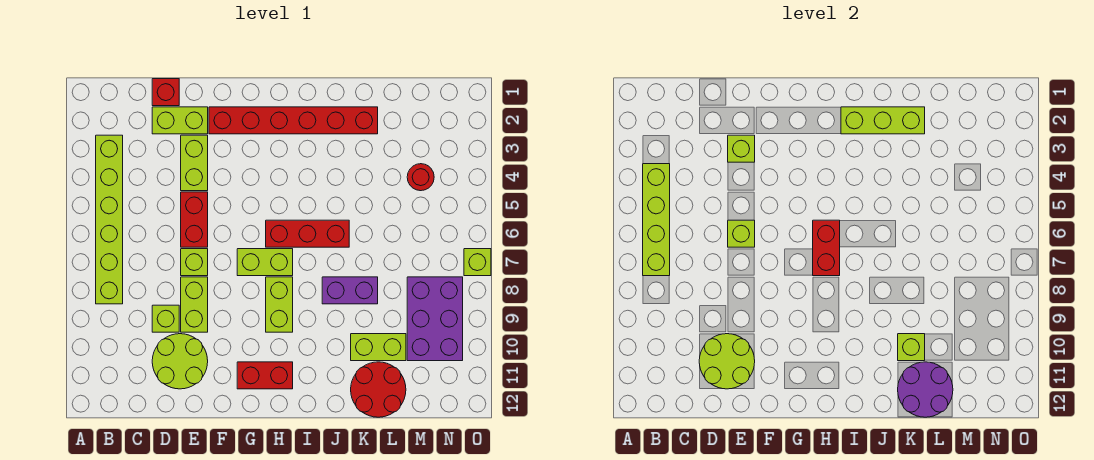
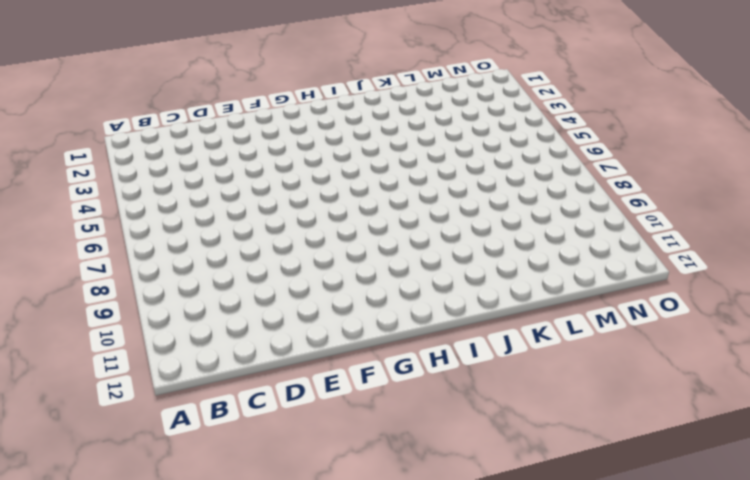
none -> lime brick B3:B8 level 1
none -> red brick D1 level 1
none -> lime brick D2:E2 level 1

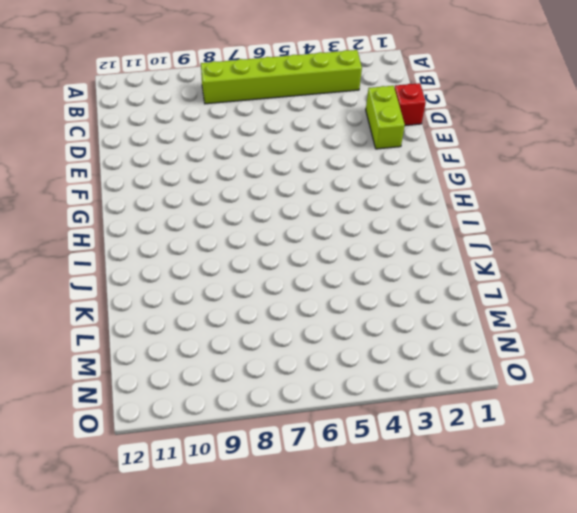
none -> lime brick D9 level 1
none -> lime round brick D10:E11 level 1
none -> lime brick E3:E4 level 1

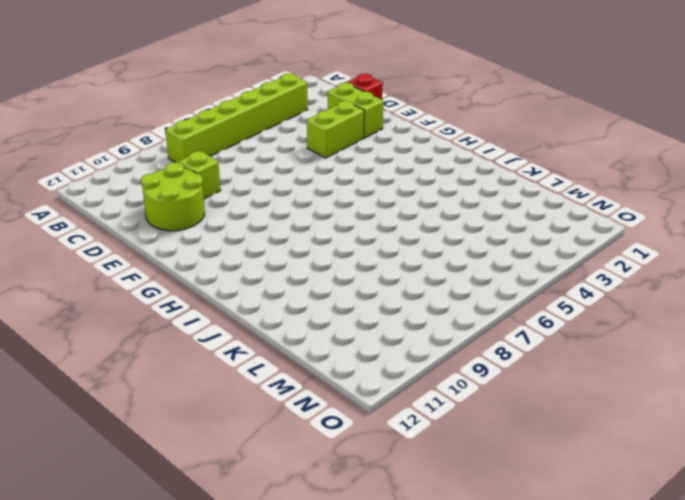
none -> red brick E5:E6 level 1
none -> lime brick E7 level 1
none -> lime brick E8:E9 level 1

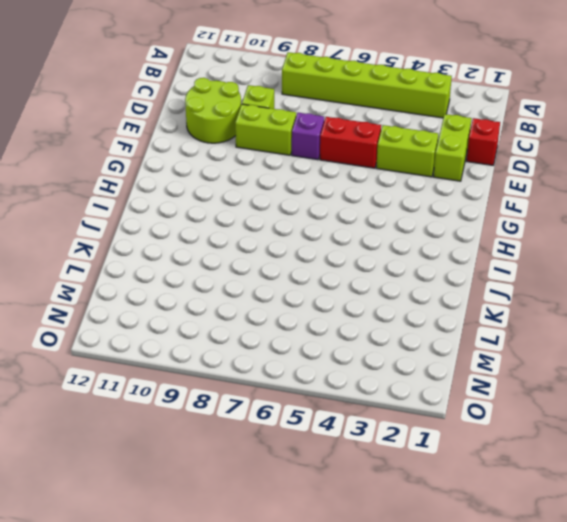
purple brick E7 level 1 -> lime brick E7 level 1
none -> red brick F2:K2 level 1
none -> lime brick G7:H7 level 1
none -> red brick G11:H11 level 1

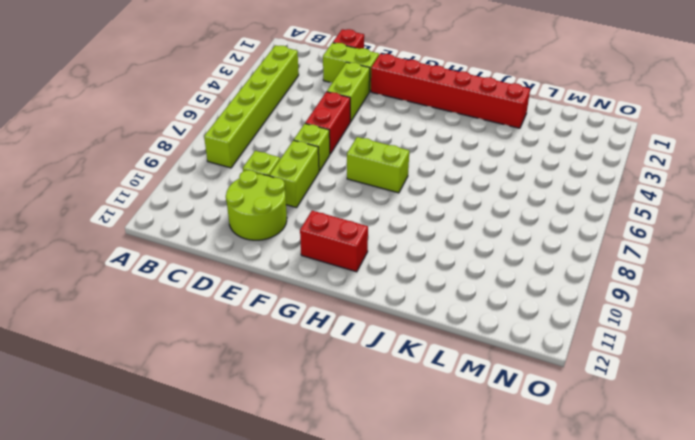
none -> red brick H6:J6 level 1
none -> lime brick H8:H9 level 1
none -> purple brick J8:K8 level 1

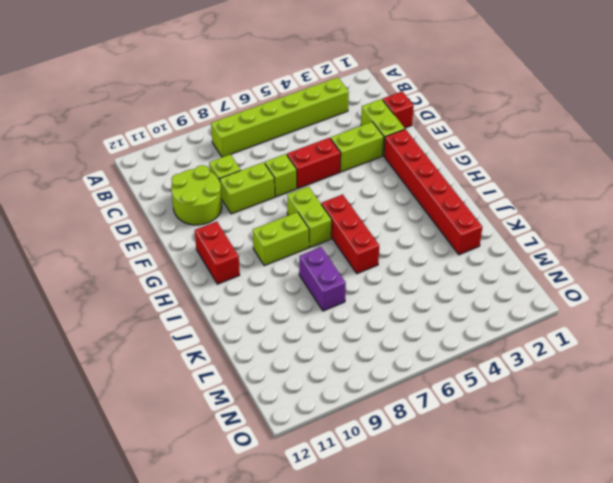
none -> lime brick K10:L10 level 1
none -> red round brick K11:L12 level 1
none -> red round brick M4 level 1

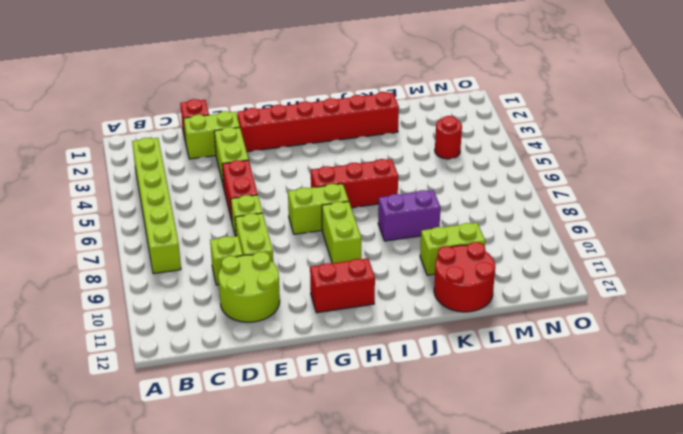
none -> purple brick M8:N10 level 1
none -> lime brick O7 level 1
none -> lime brick B4:B7 level 2

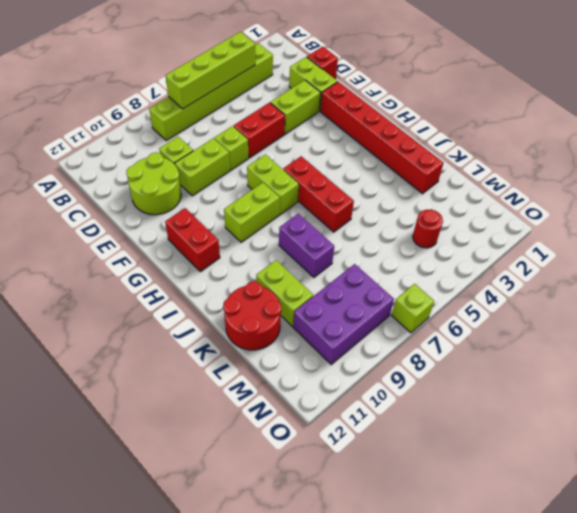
none -> lime round brick D10:E11 level 2
none -> lime brick E3 level 2
none -> lime brick E6 level 2

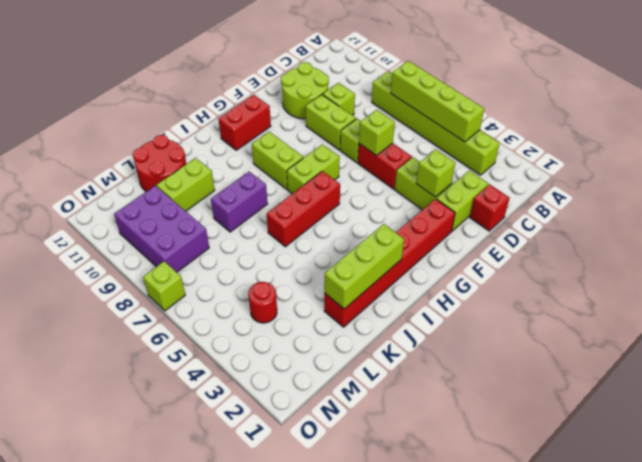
none -> lime round brick D10:E11 level 2
none -> red brick H6:H7 level 2
none -> lime brick K10 level 2

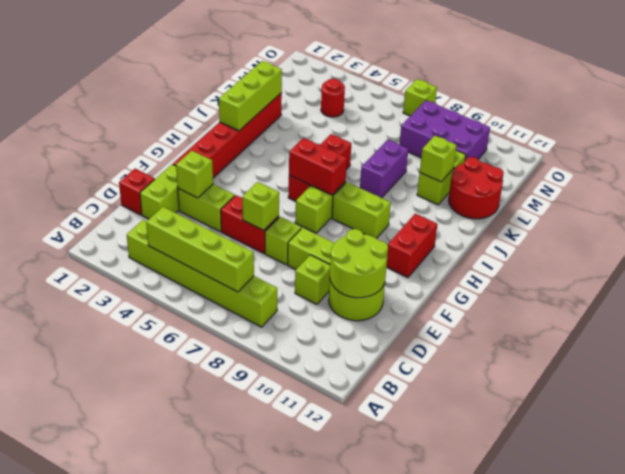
none -> purple round brick K11:L12 level 2

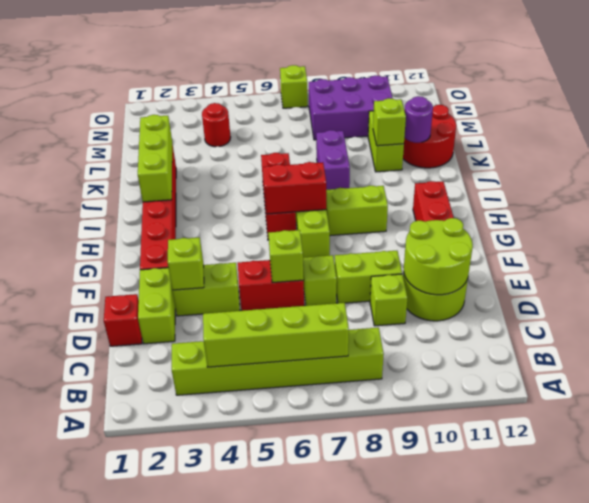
purple round brick K11 level 2 -> purple round brick K11:L12 level 2

